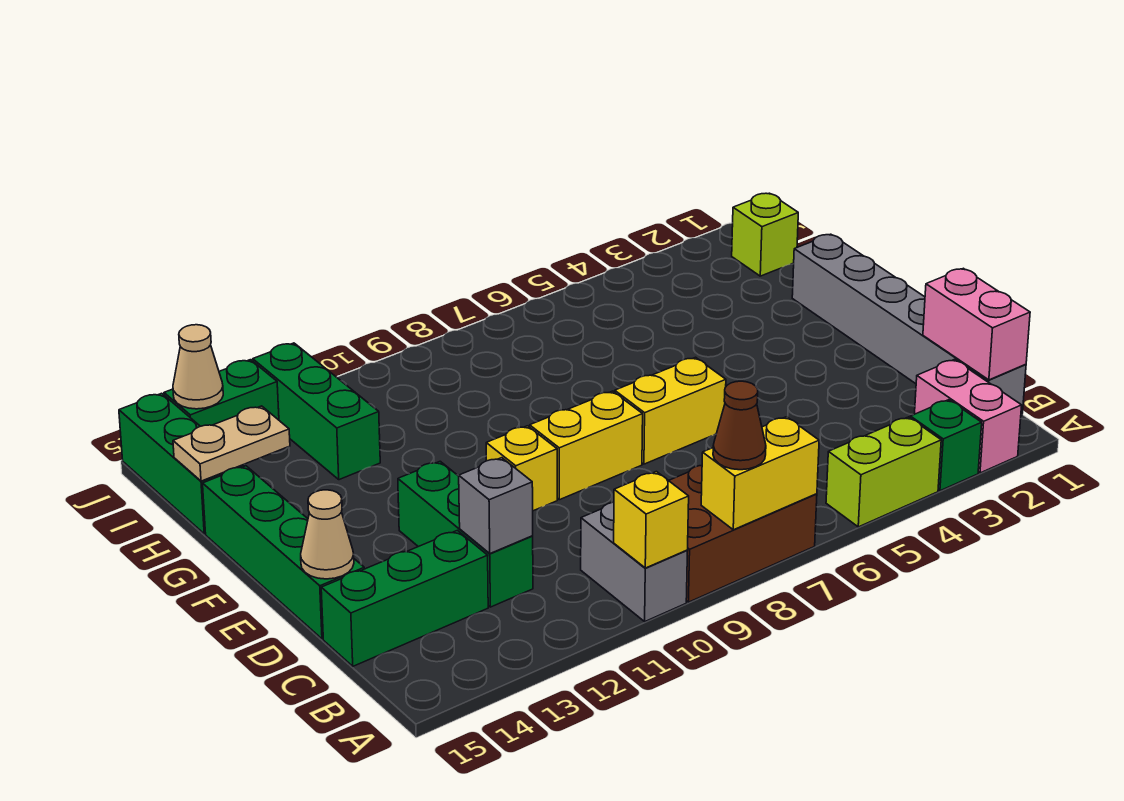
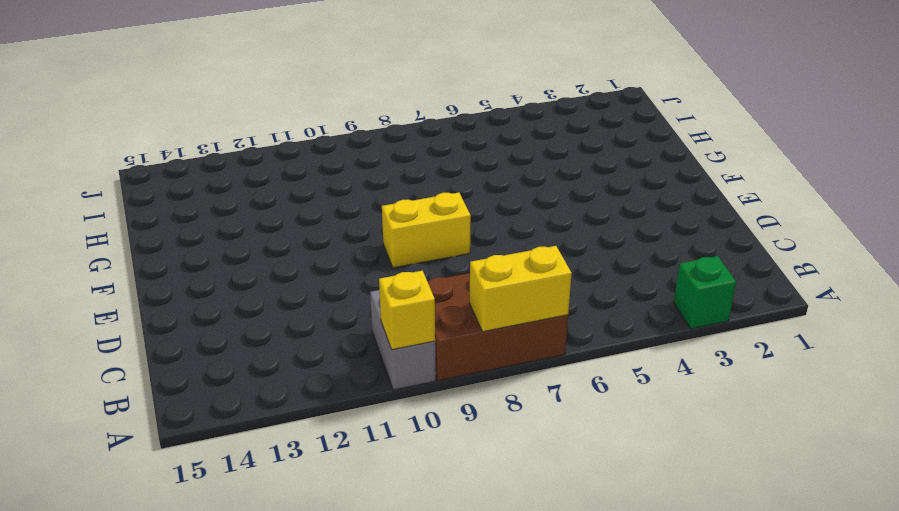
none -> pink brick A2:B2 level 1
none -> lime brick A4:A5 level 1
none -> grey brick B1:G1 level 1

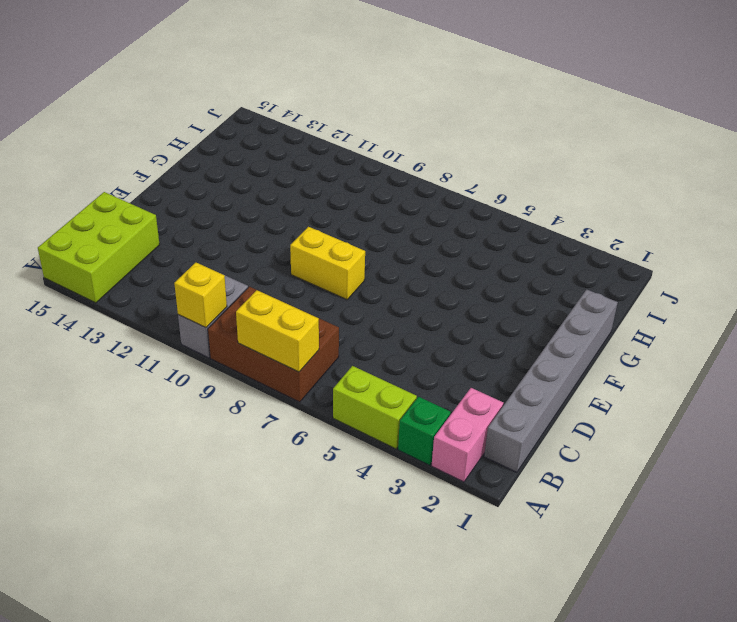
lime brick A14:C15 level 1 -> green brick C13:C15 level 1
none -> green brick C12:E12 level 1
none -> green brick D15:G15 level 1
none -> yellow brick E6:E7 level 1

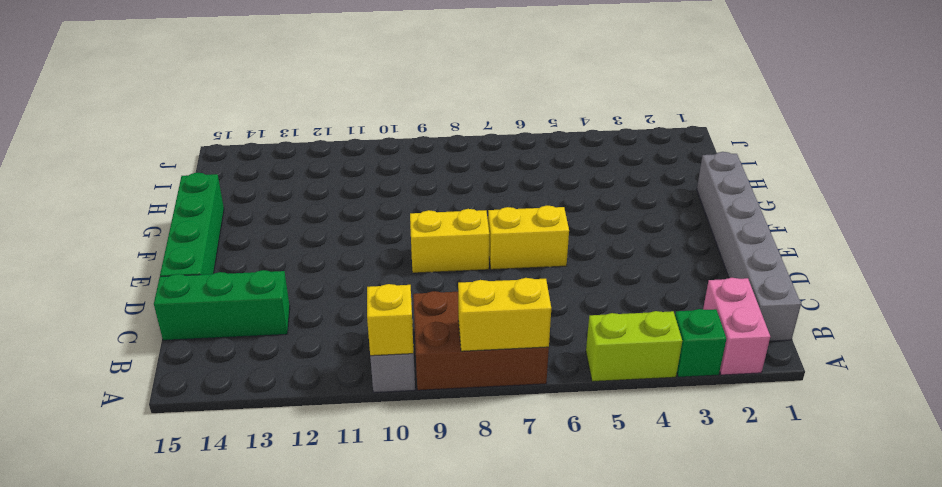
none -> green brick C12:E12 level 1
none -> yellow brick E10 level 1
none -> green brick H12:J12 level 1

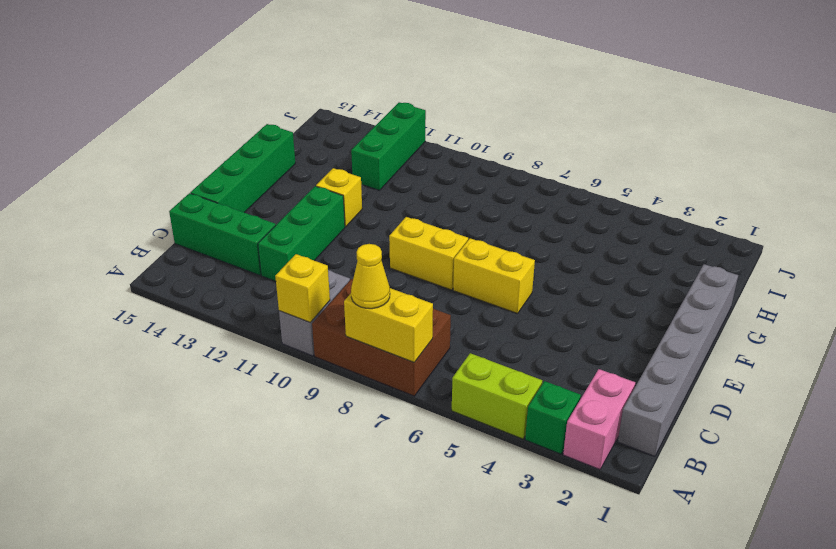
yellow cone A8 level 3 -> brown cone A8 level 3
yellow brick F12 level 1 -> yellow brick E10 level 1
none -> green brick H15:J15 level 1
none -> lime brick I1 level 1
none -> green brick J13:J14 level 1

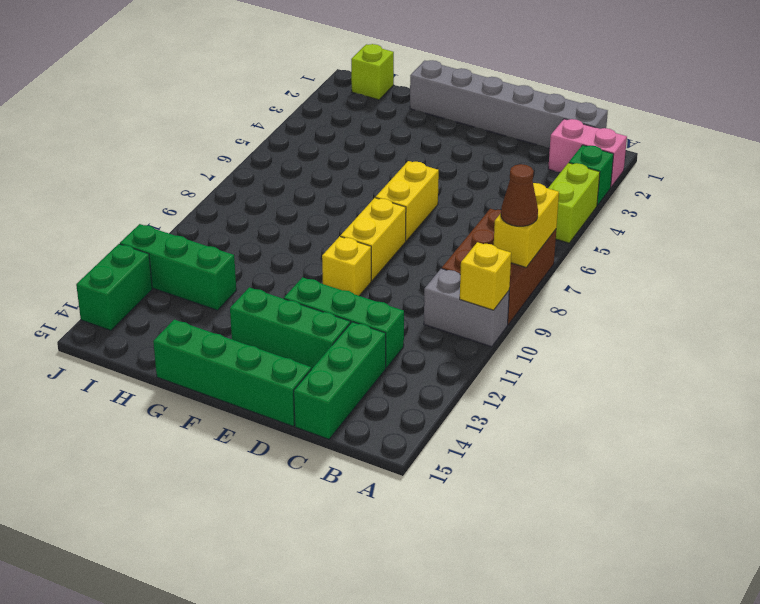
green brick D13:F13 level 1 -> green brick H15:J15 level 1
none -> pink brick B1:C1 level 2
none -> grey brick C12 level 2
none -> tan cone D15 level 2

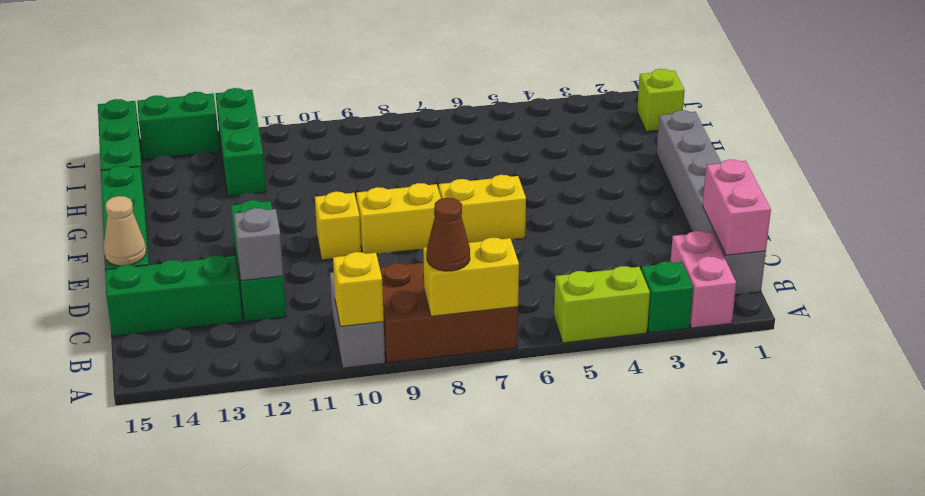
none -> tan plate H14:H15 level 2
none -> tan cone J14 level 2

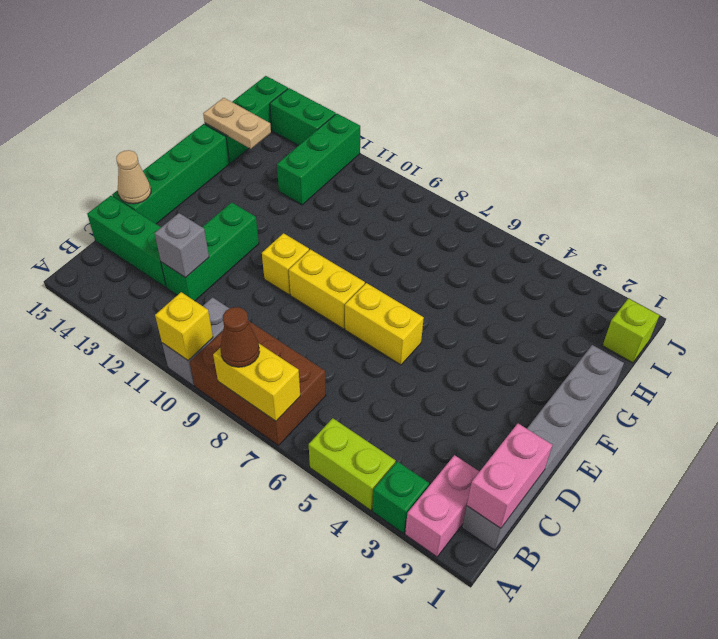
none -> tan cone J14 level 2

